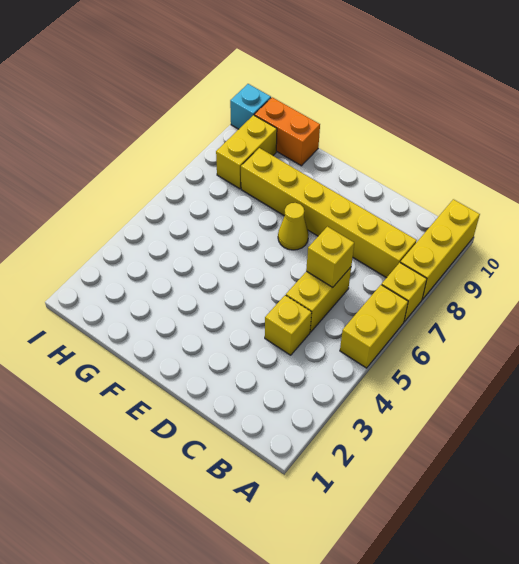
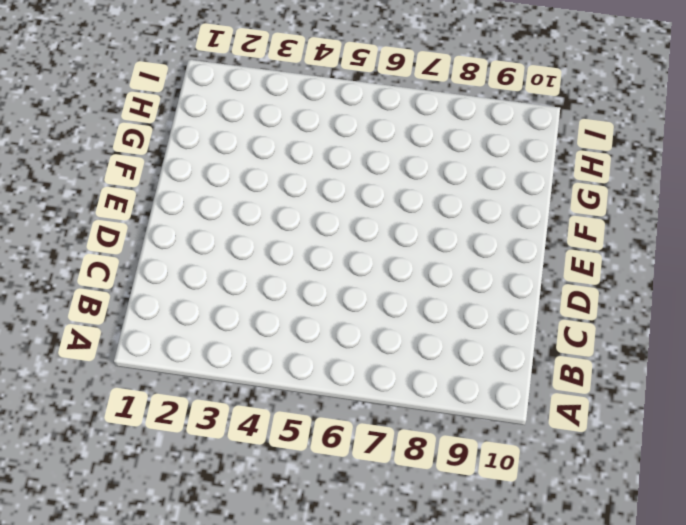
none -> yellow brick A5:A6 level 1
none -> yellow brick A7 level 1

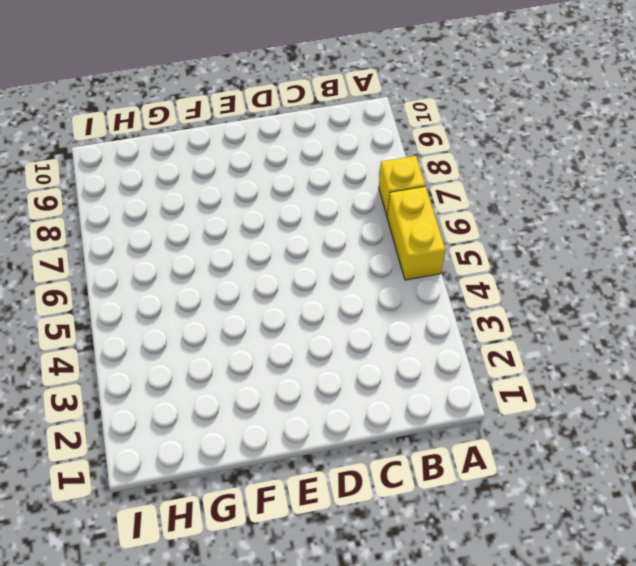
none -> yellow brick A8:A10 level 1
none -> yellow brick B8:G8 level 1

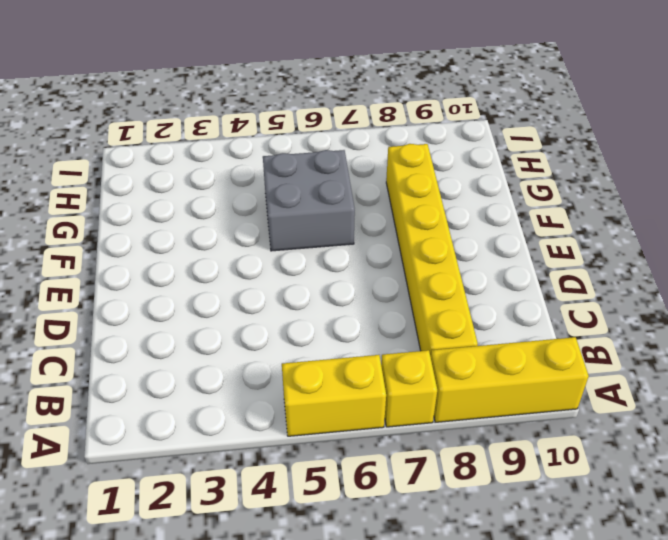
grey brick F5:G6 level 1 -> none
none -> yellow brick C4 level 1
none -> yellow brick C5:C6 level 1

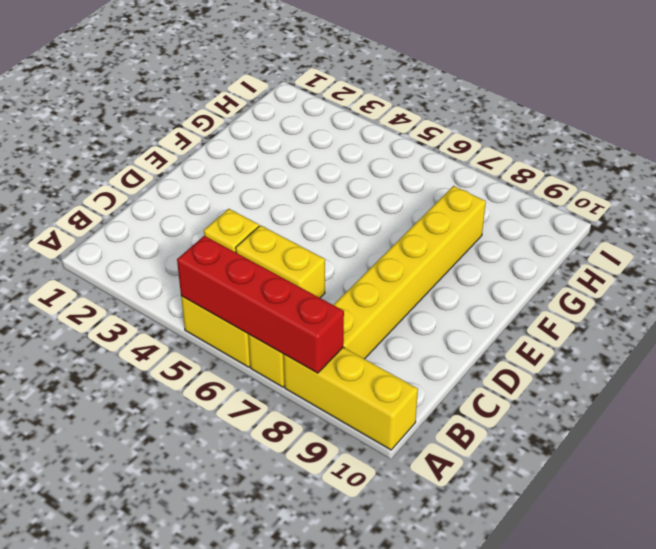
red brick A5:A8 level 2 -> none
none -> yellow cone E7 level 1
none -> orange brick G10:H10 level 1

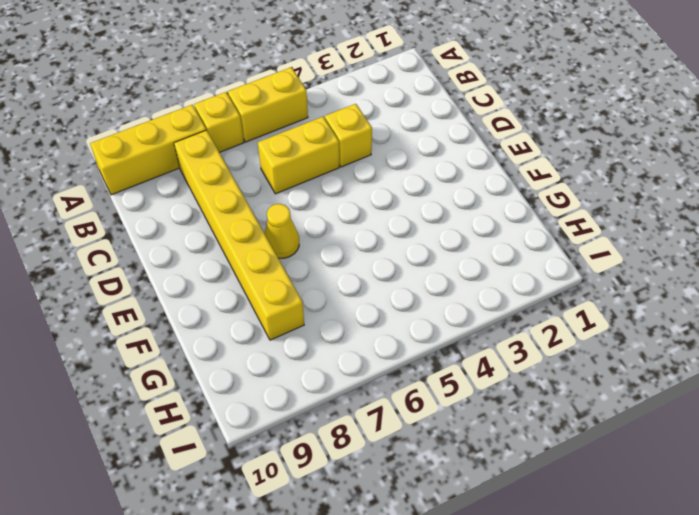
none -> orange brick G10:H10 level 1
none -> yellow brick H8:H9 level 1

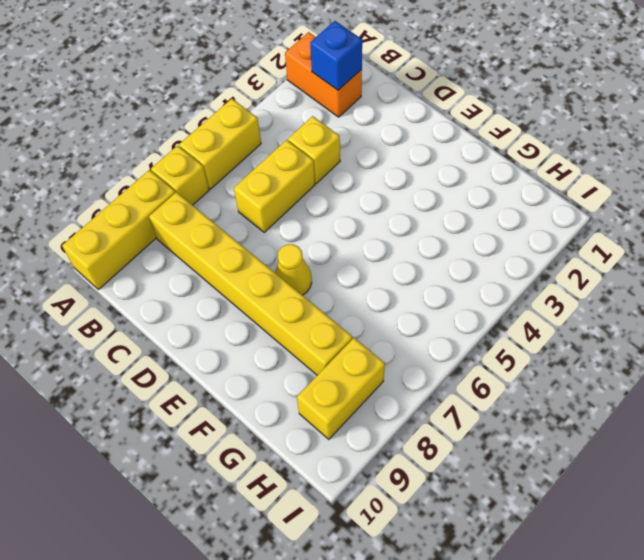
orange brick A2:B2 level 1 -> orange brick G10:H10 level 1
blue brick B2 level 2 -> none
none -> cyan brick I10 level 1
none -> yellow brick C6 level 2

